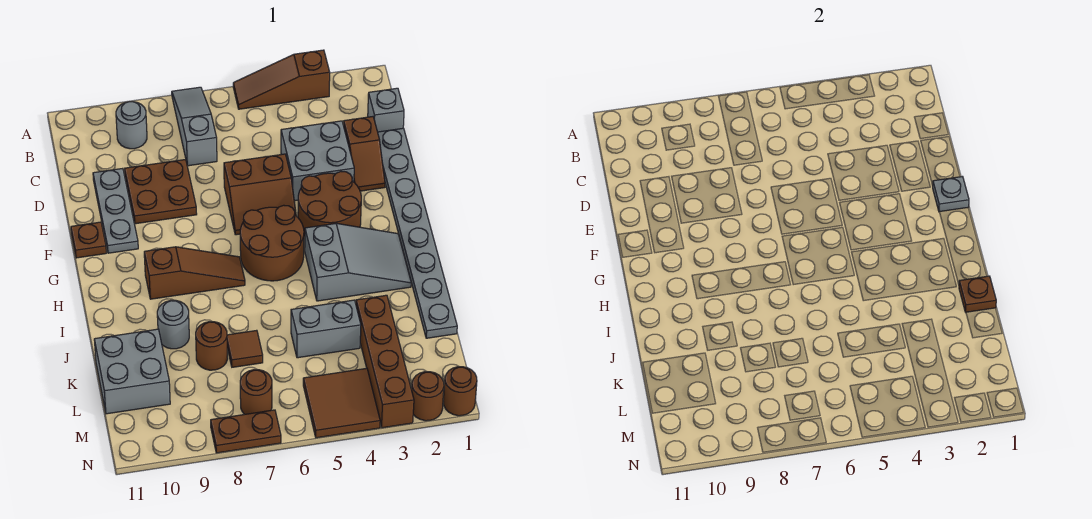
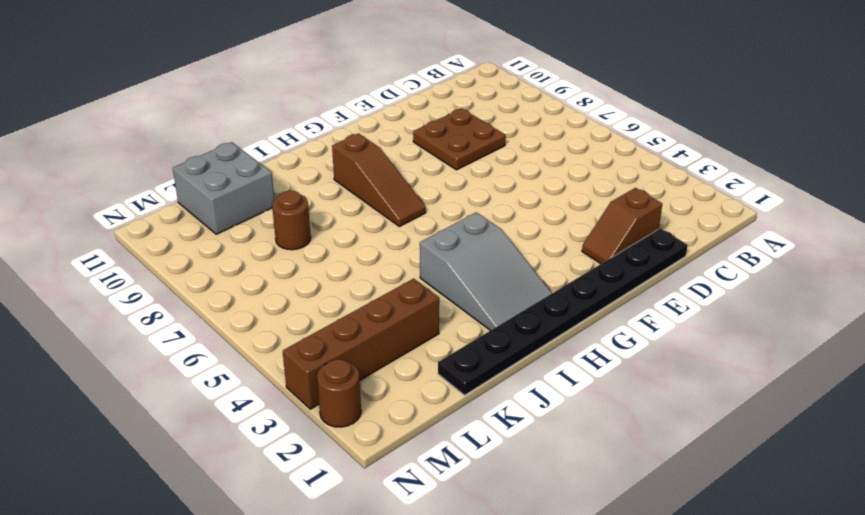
black plate D1:K1 level 1 -> grey plate D1:K1 level 1
none -> brown slope A3:A5 level 1 top 3
none -> grey slope A7:C7 level 1 top C
none -> grey round brick B9 level 1

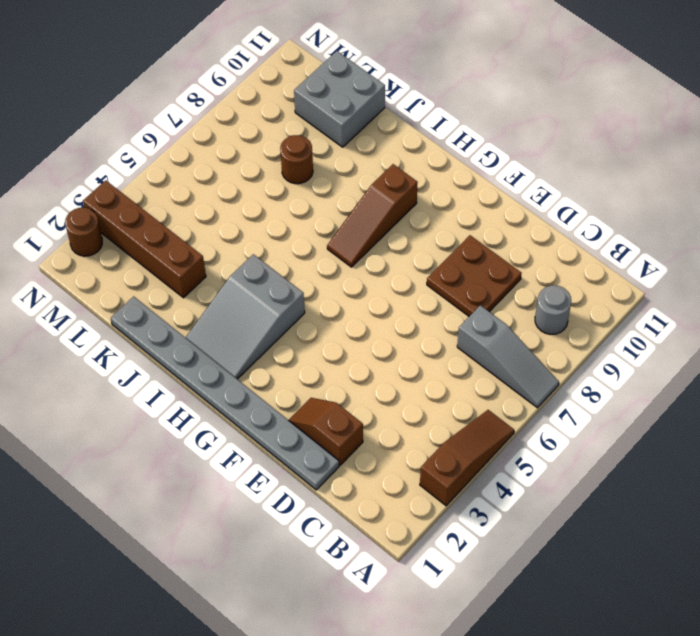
none -> grey brick C1 level 1
none -> grey brick D3:E4 level 1
none -> grey plate D10:F10 level 1

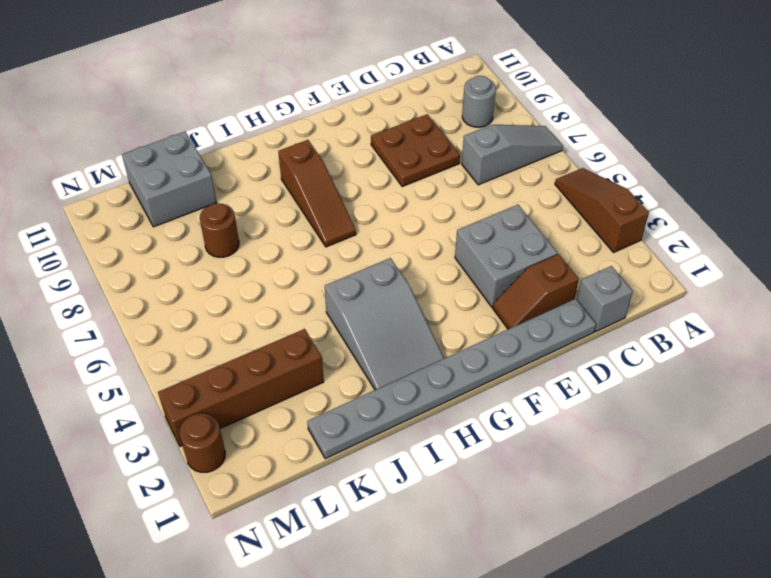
none -> grey plate D10:F10 level 1
none -> brown slope E5:F6 level 1 top E
none -> brown round brick F3:G4 level 1

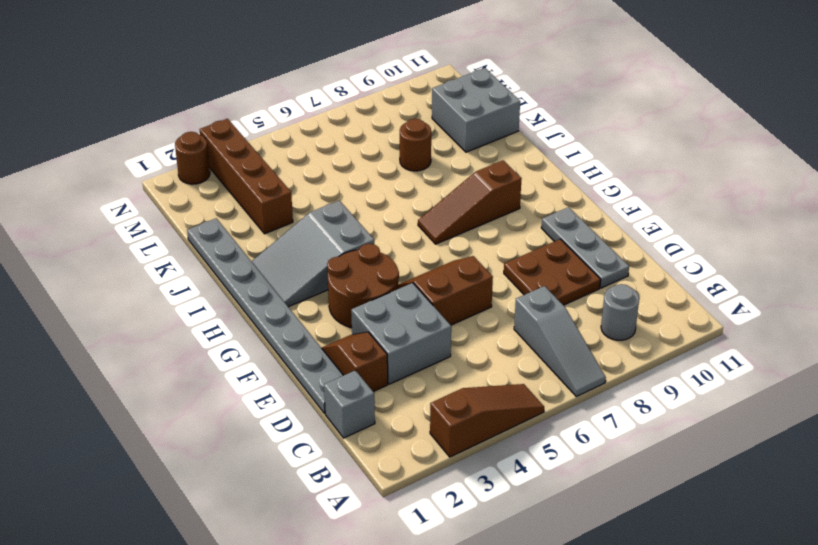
none -> brown plate F11 level 1
none -> brown round brick G5:H6 level 1
none -> grey round brick J9 level 1

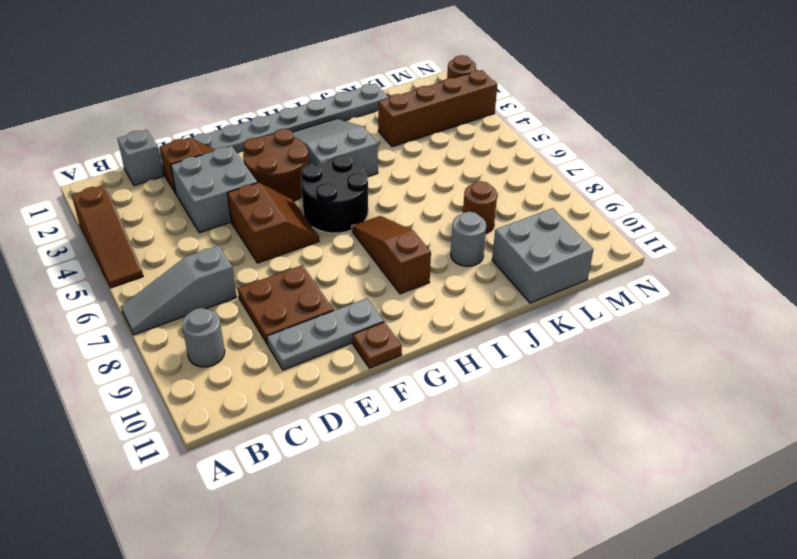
black round brick G5:H6 level 1 -> brown round brick G5:H6 level 1
none -> grey brick K4:K5 level 1
none -> brown tile K7 level 1
none -> brown tile M4:N5 level 1

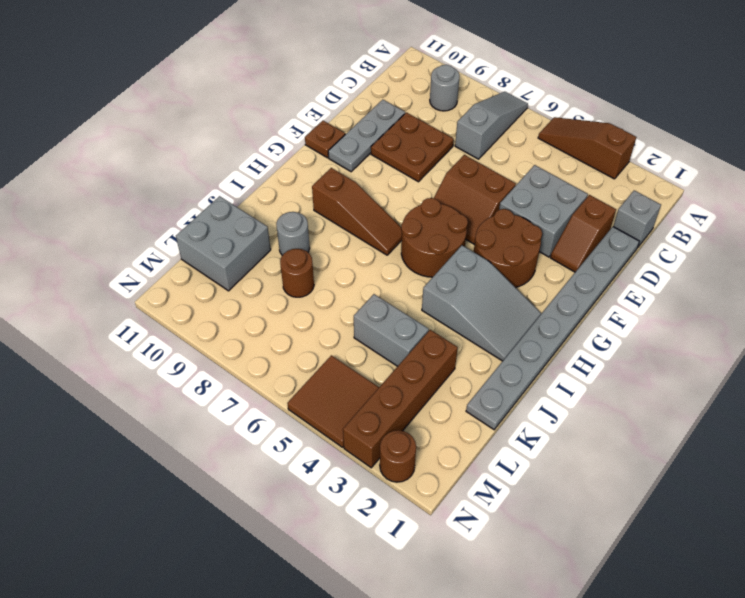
none -> brown tile K7 level 1
none -> brown round brick M7 level 1
none -> brown round brick N1 level 1

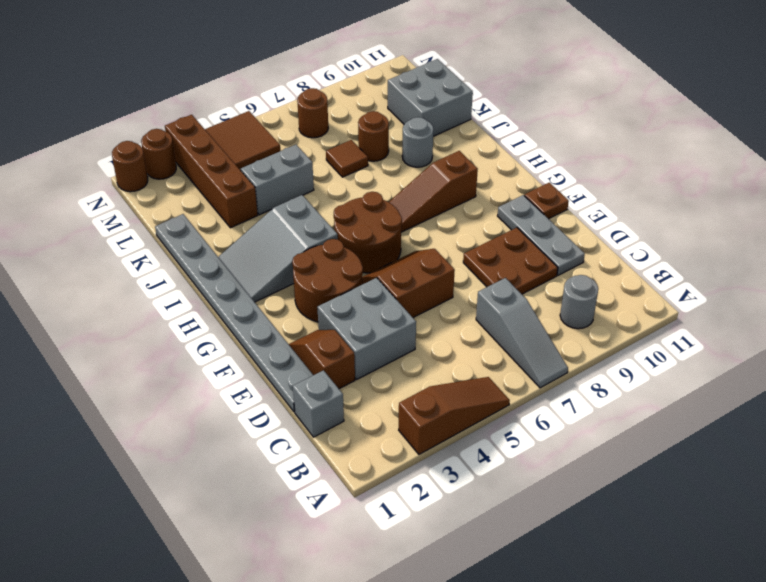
none -> brown plate N7:N8 level 1
none -> grey plate F1 level 2
none -> brown plate J1 level 2

